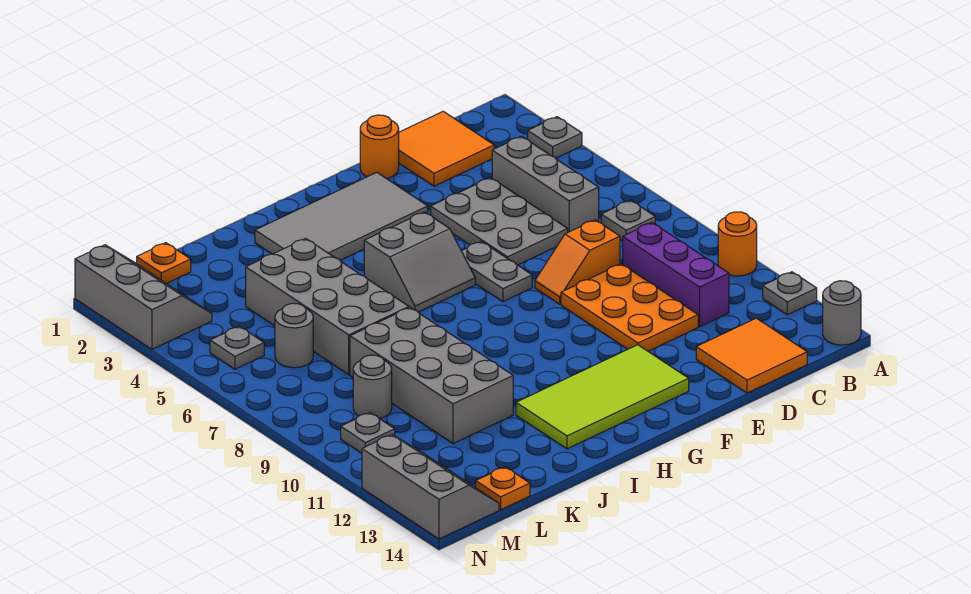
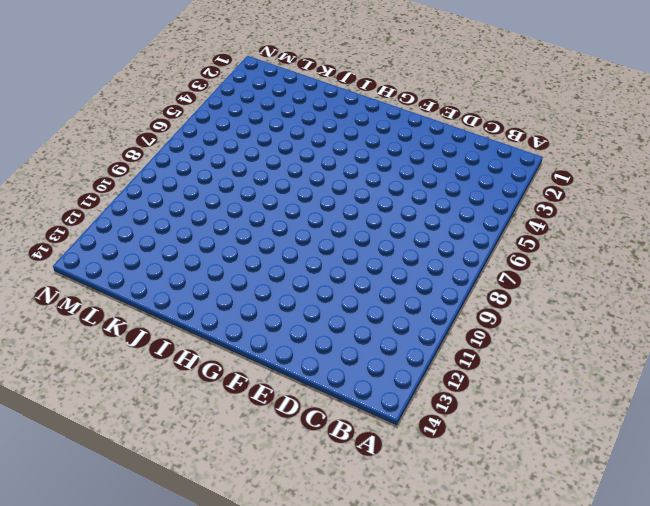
none -> grey plate A3 level 1
none -> orange round brick A10 level 1
none -> grey plate A12 level 1

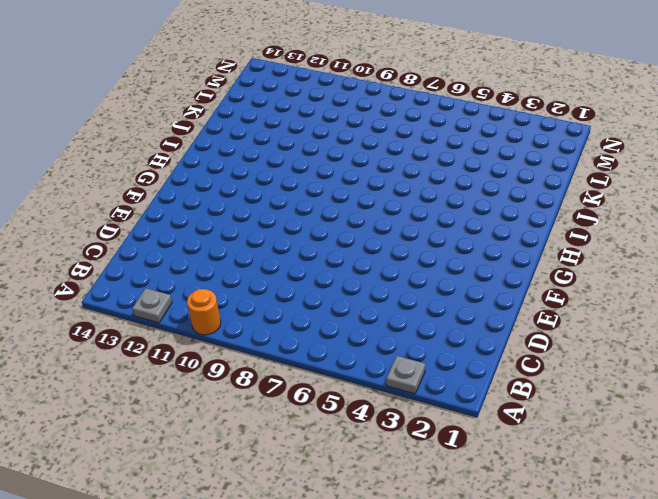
none -> grey round brick A14 level 1
none -> grey plate B7 level 1
none -> orange tile C1:D2 level 1

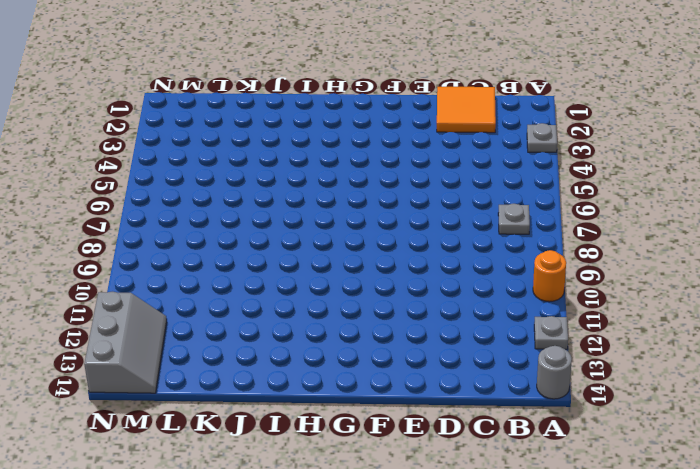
none -> grey brick C4:C6 level 1
none -> purple brick C9:C11 level 1
none -> orange tile C13:D14 level 1

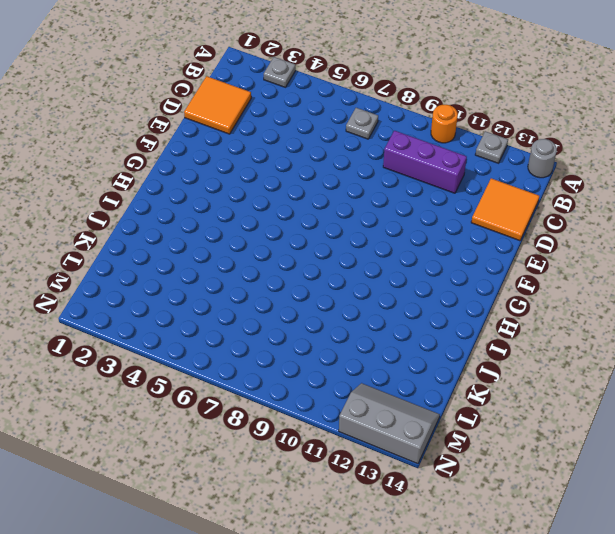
none -> grey brick C4:C6 level 1
none -> grey plate D4:E6 level 1
none -> orange slope D8:E8 level 1 top D

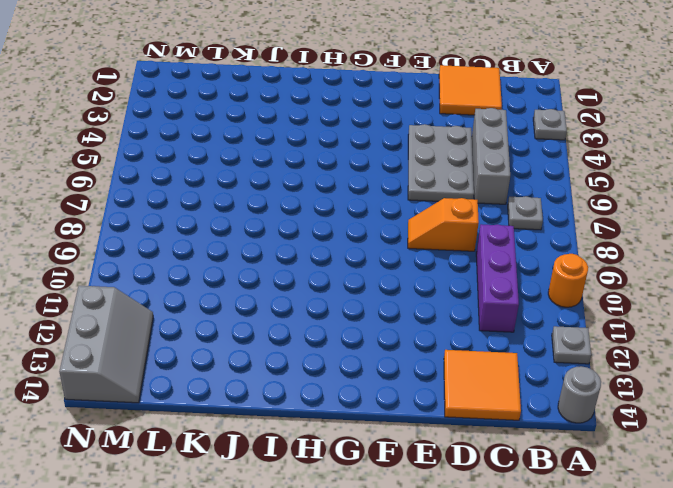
none -> orange plate D9:E11 level 1
none -> orange round brick E1 level 1
none -> grey tile F2:I3 level 1

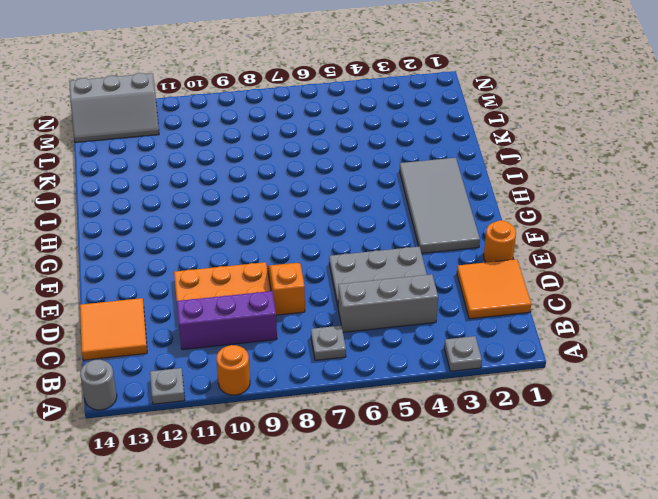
none -> grey plate F6:F7 level 1
none -> lime tile F12:I13 level 1
none -> grey slope G5:H6 level 1 top 5

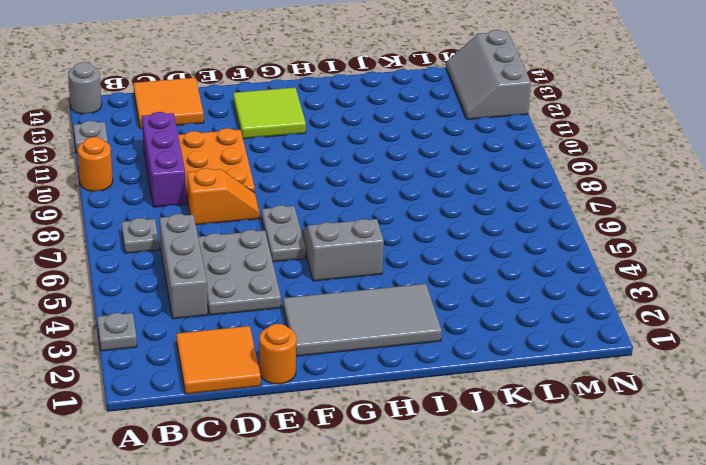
lime tile F12:G13 level 1 -> lime tile F12:I13 level 1
none -> grey brick J4:K7 level 1
none -> grey brick J8:K11 level 1
none -> orange plate L1 level 1

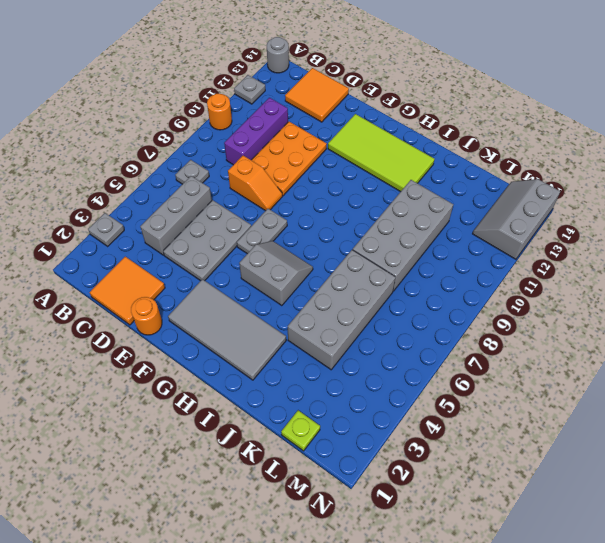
lime plate L1 level 1 -> orange plate L1 level 1
none -> grey round brick L6 level 1
none -> grey round brick L9 level 1
none -> orange plate L14 level 1

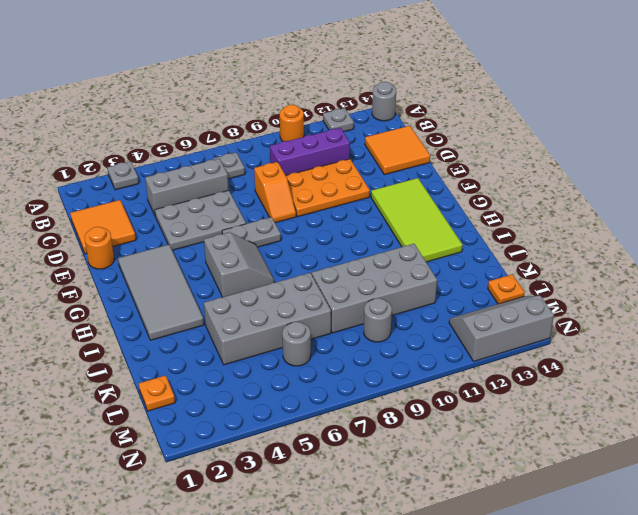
none -> grey slope M1:N3 level 1 top N
none -> grey plate M5 level 1
none -> grey plate M10 level 1

